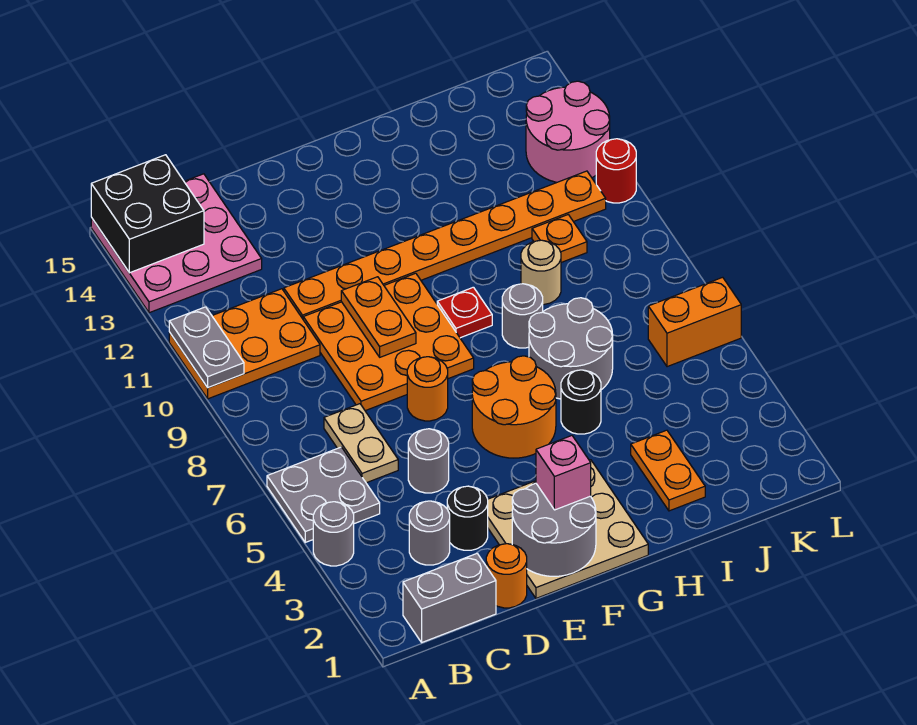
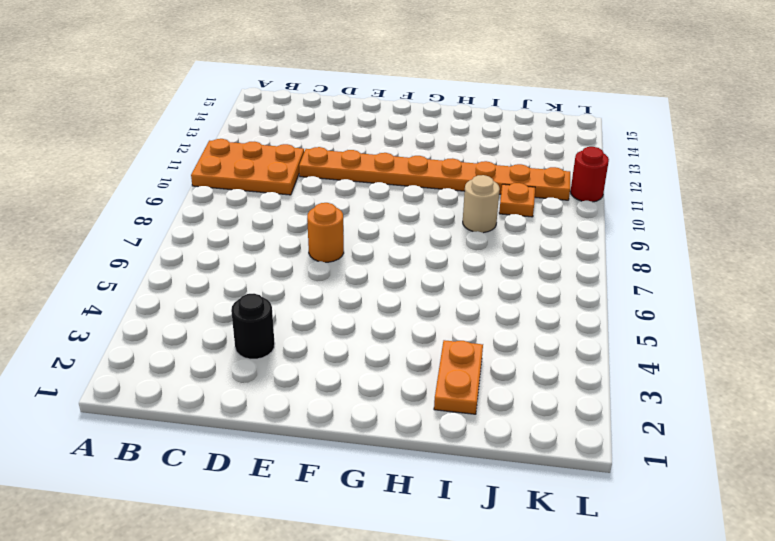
none -> grey round brick A4 level 1
none -> grey plate A5:B6 level 1
none -> pink plate A13:C15 level 1
none -> grey brick B1:C1 level 1

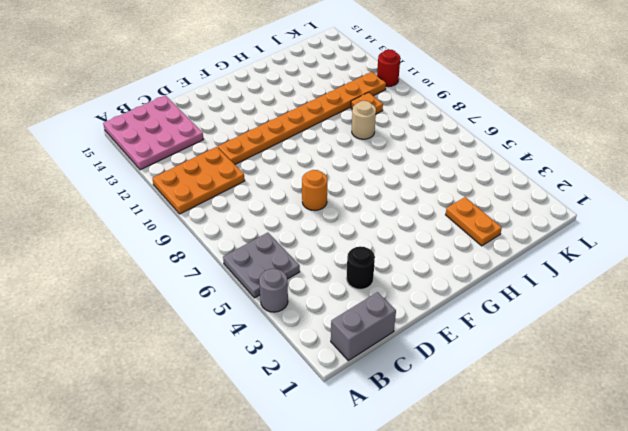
none -> grey round brick C3 level 1
none -> tan plate C6:C7 level 1
none -> orange round brick D1 level 1
none -> grey round brick D5 level 1

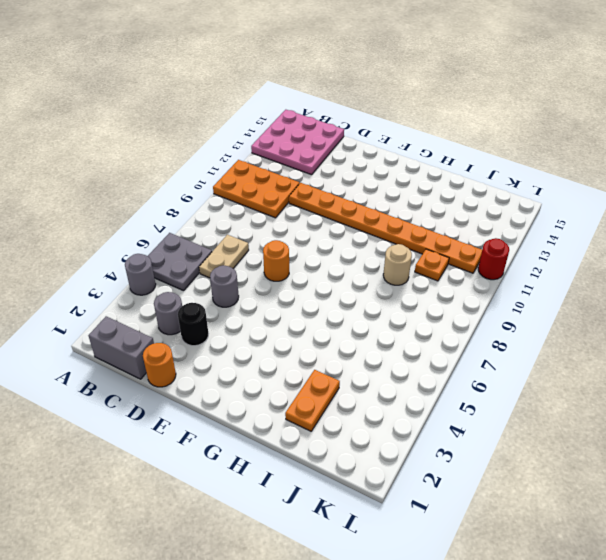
none -> orange plate D8:F10 level 1
none -> tan plate E1:G3 level 1
none -> orange round brick F5:G6 level 1
none -> red plate G9 level 1

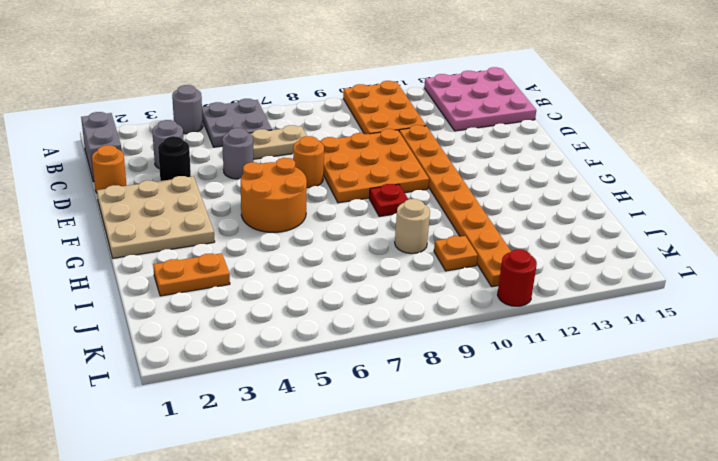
none -> black round brick H5 level 1
none -> grey round brick H6:I7 level 1
none -> grey round brick H8 level 1
none -> orange brick K6:L6 level 1

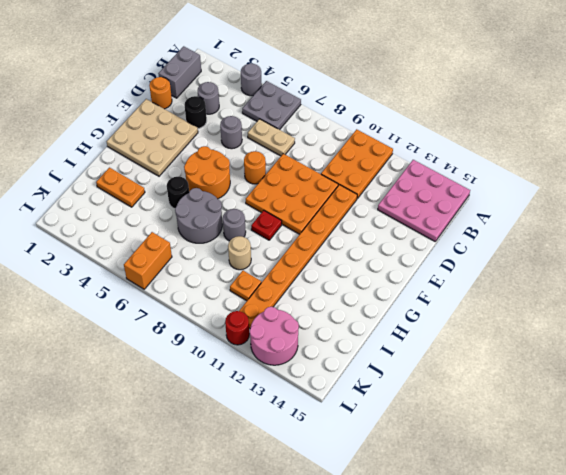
none -> grey plate A10:A11 level 2
none -> black brick A14:B15 level 2
none -> grey round brick E1:F2 level 2
none -> orange plate E9:E10 level 2

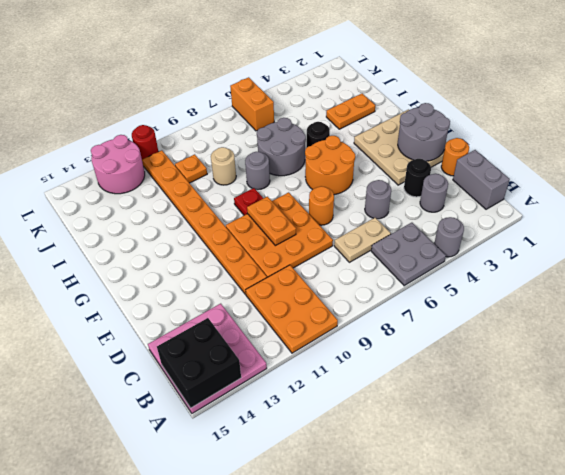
orange plate E9:F9 level 2 -> orange plate E9:E10 level 2
none -> grey plate A10:A11 level 2
none -> pink brick F2 level 3

